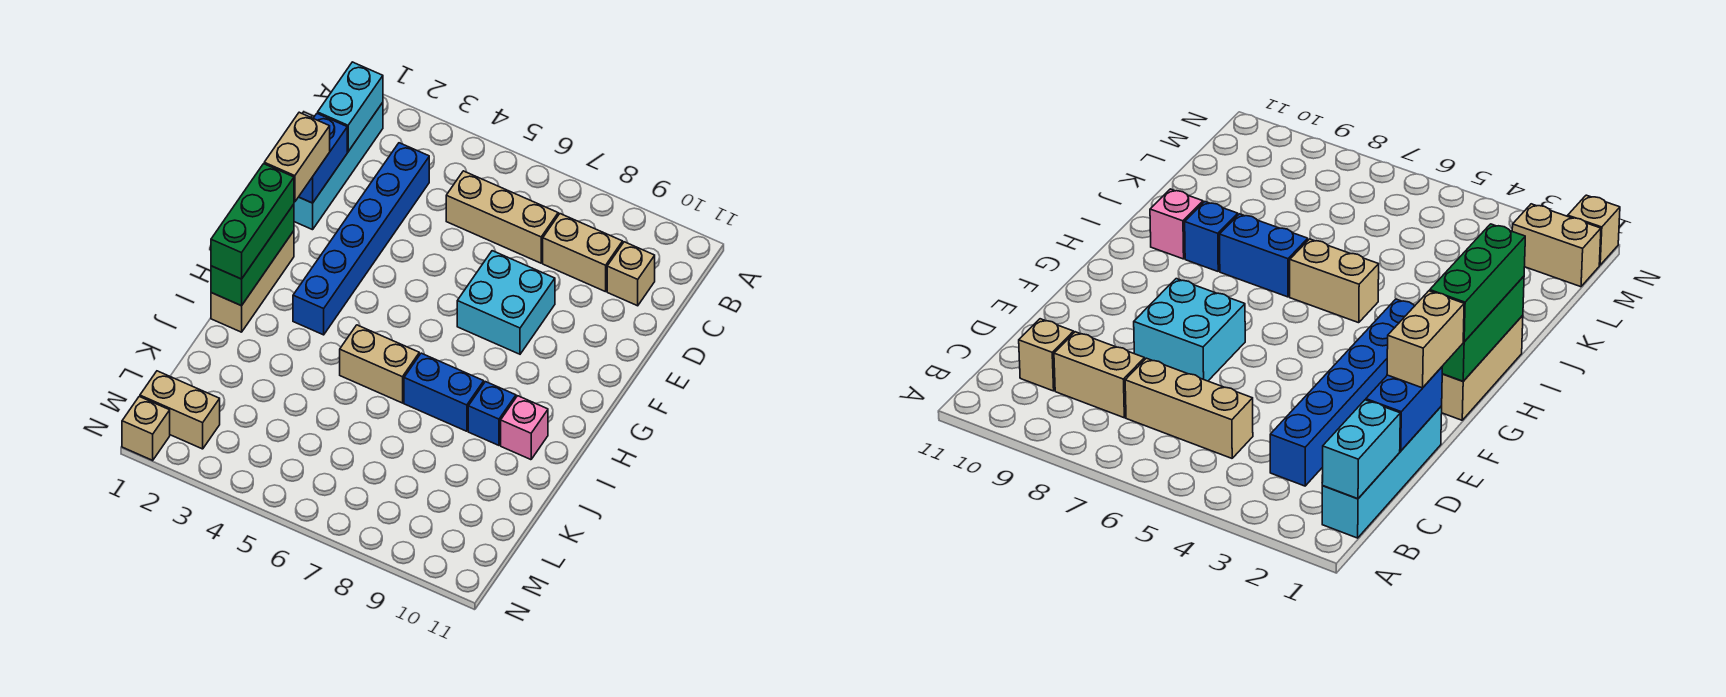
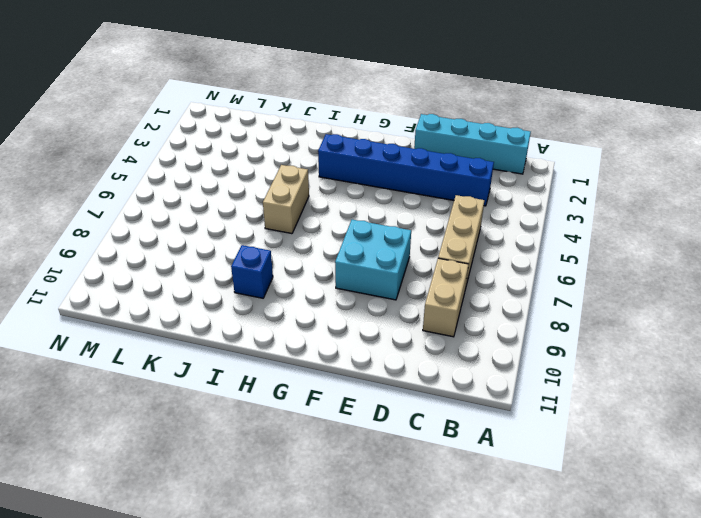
none -> tan brick C10 level 1
none -> tan brick G1:I1 level 1
none -> blue brick I7:I8 level 1

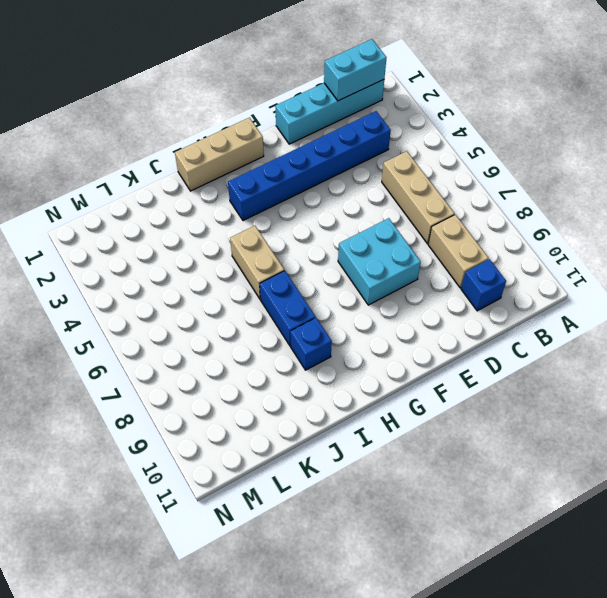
blue brick C10 level 1 -> tan brick C10 level 1
none -> pink brick I10 level 1
none -> tan brick M1:M2 level 1
none -> tan brick N1 level 1

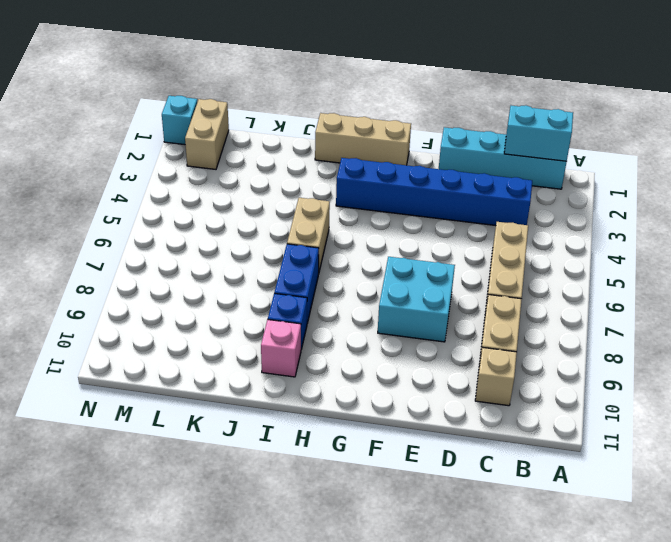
cyan brick N1 level 1 -> tan brick N1 level 1
none -> blue brick D1:E1 level 2
none -> green brick G1:I1 level 2
none -> tan brick E1:F1 level 3

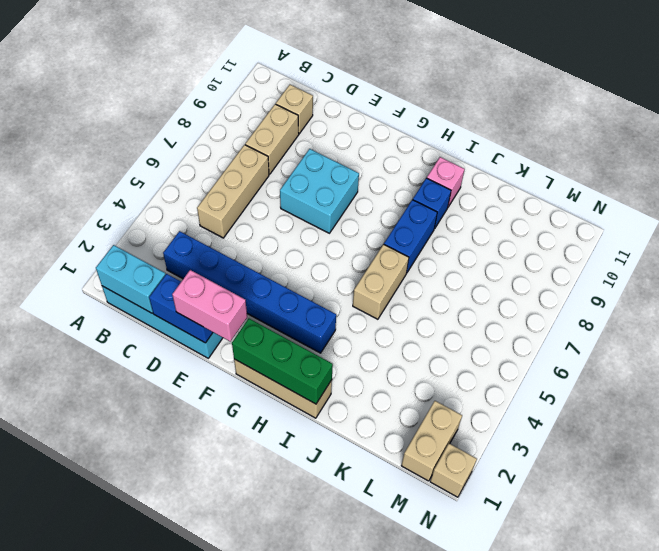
pink brick E1:F1 level 3 -> tan brick E1:F1 level 3
none -> green brick G1:I1 level 3

